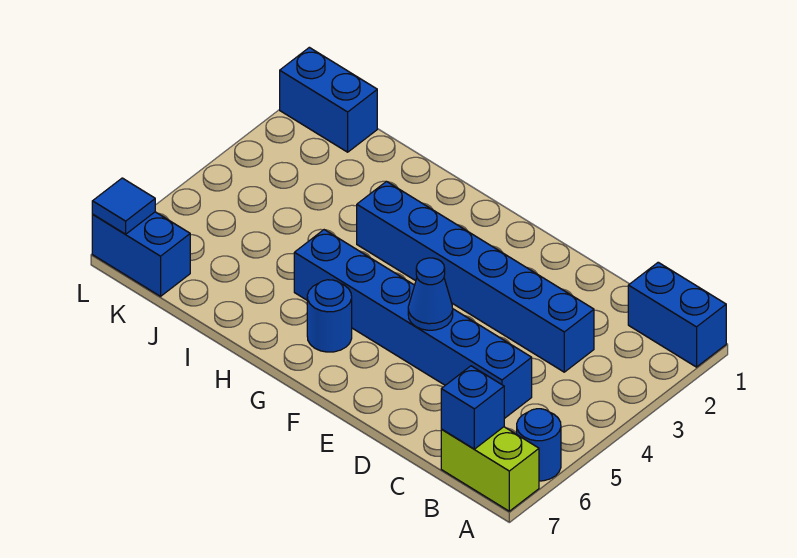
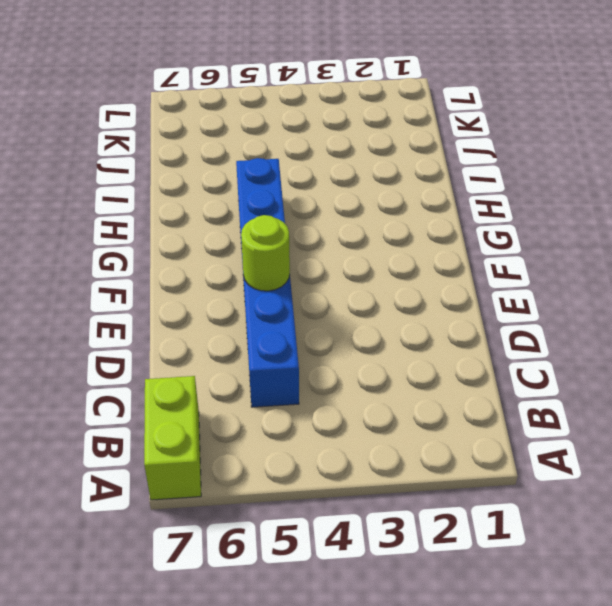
lime round brick E5 level 2 -> blue cone E5 level 2
none -> blue brick A1:B1 level 1
none -> blue round brick A6 level 1

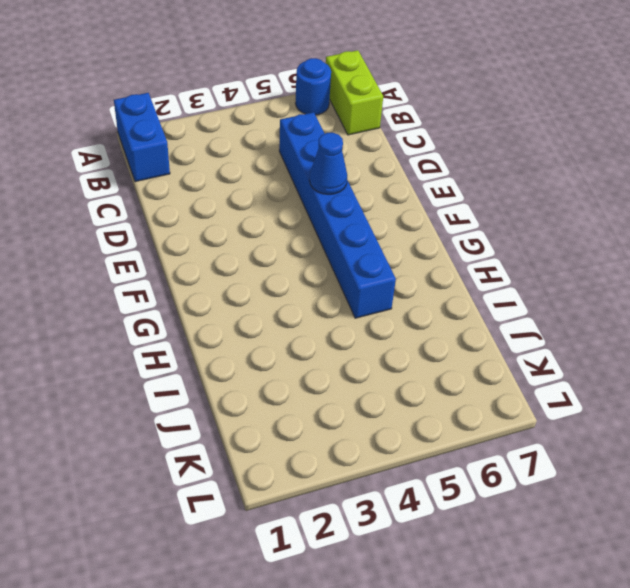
none -> blue brick C3:H3 level 1
none -> blue round brick G6 level 1

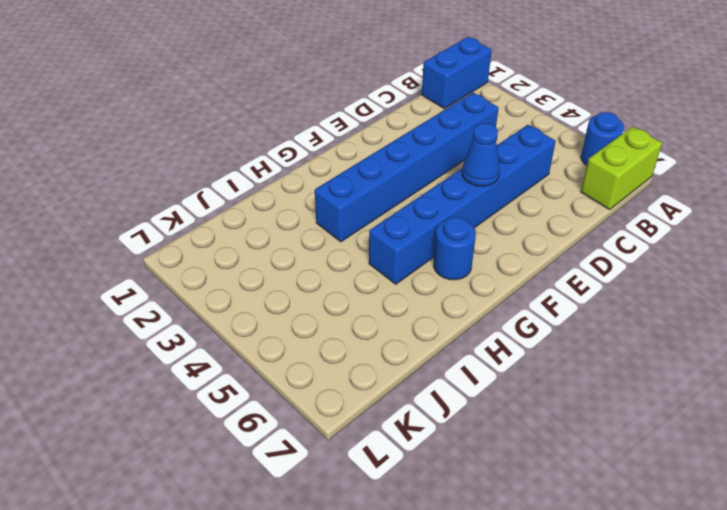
none -> blue brick K1:L1 level 1
none -> blue brick K7:L7 level 1

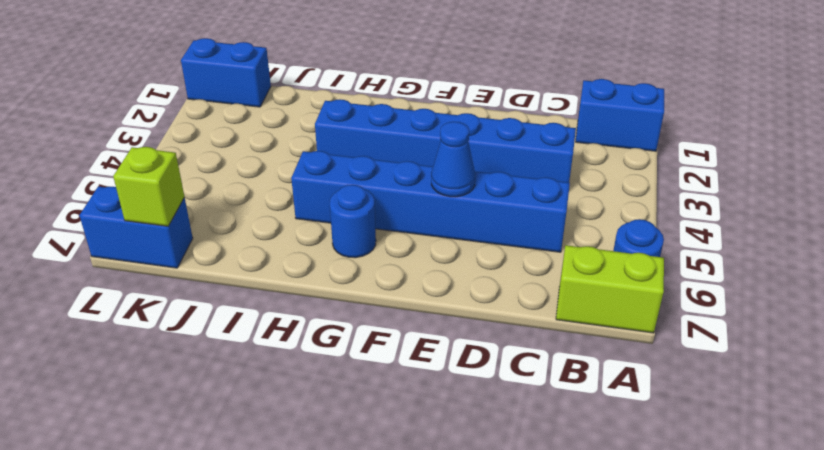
lime brick K7 level 2 -> none
none -> blue brick B7 level 2
none -> blue tile L7 level 2

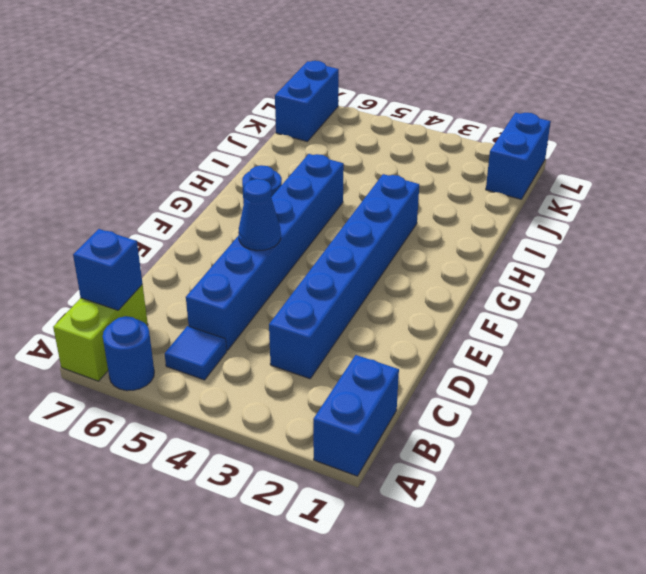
blue tile B5 level 1 -> blue tile L7 level 2

